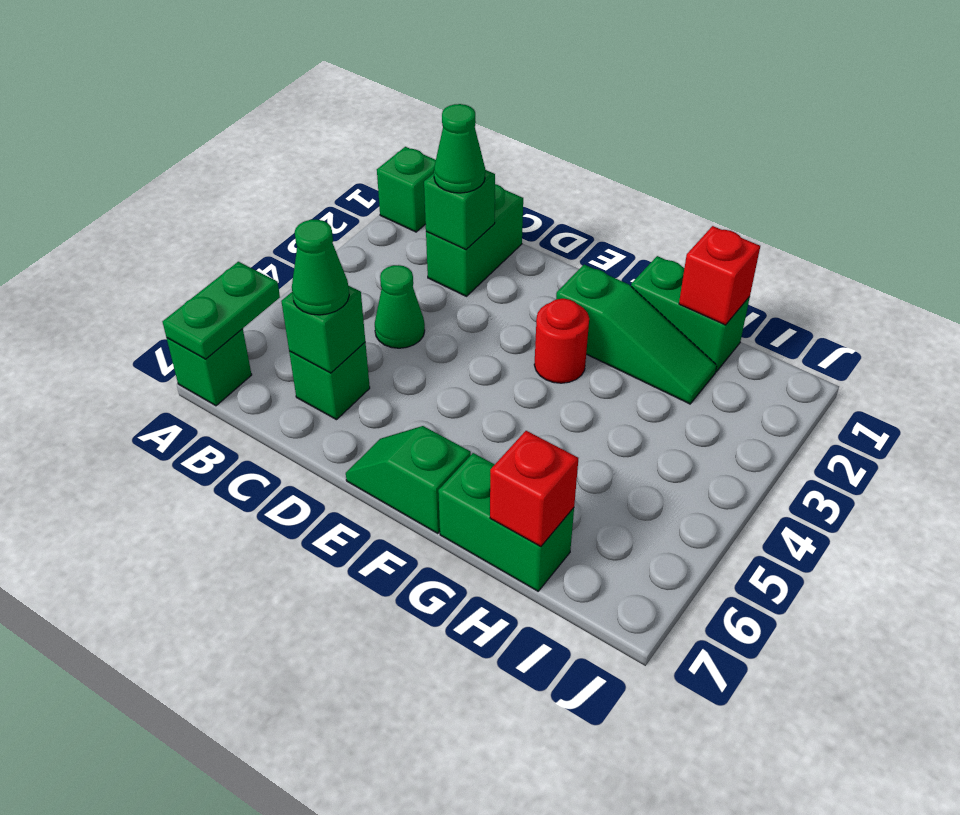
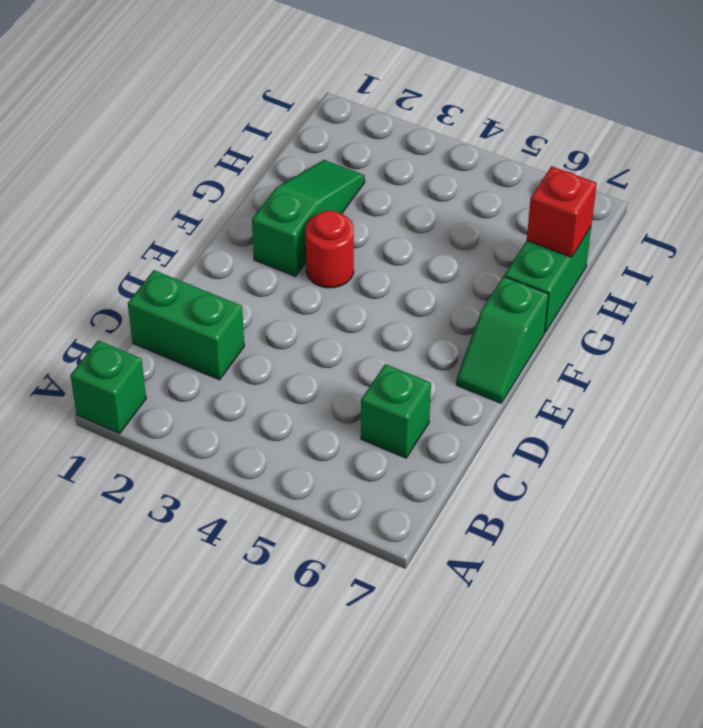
none -> green brick A7 level 1
none -> green cone C4 level 1
none -> green brick G1:H1 level 1

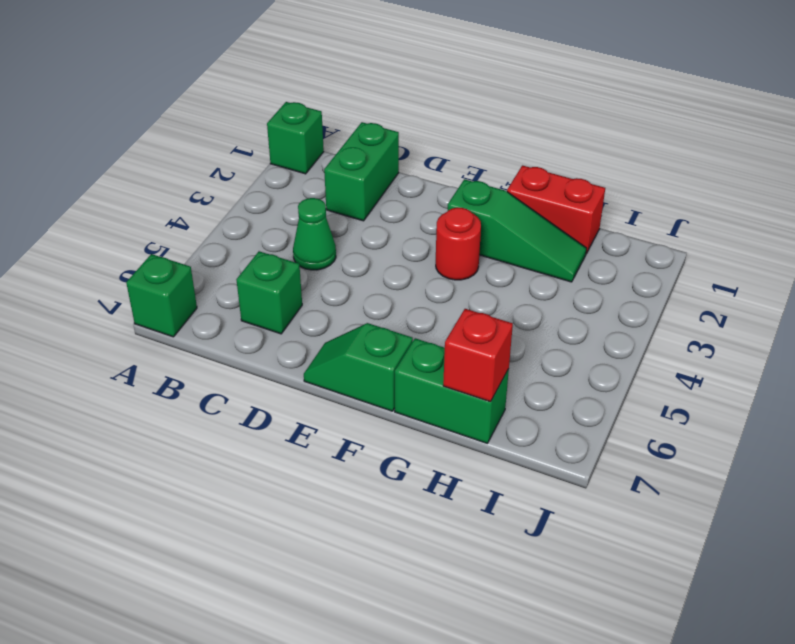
red brick G1:H1 level 1 -> green brick G1:H1 level 1
none -> green plate A6:A7 level 2
none -> green brick C2 level 2
none -> green brick C6 level 2

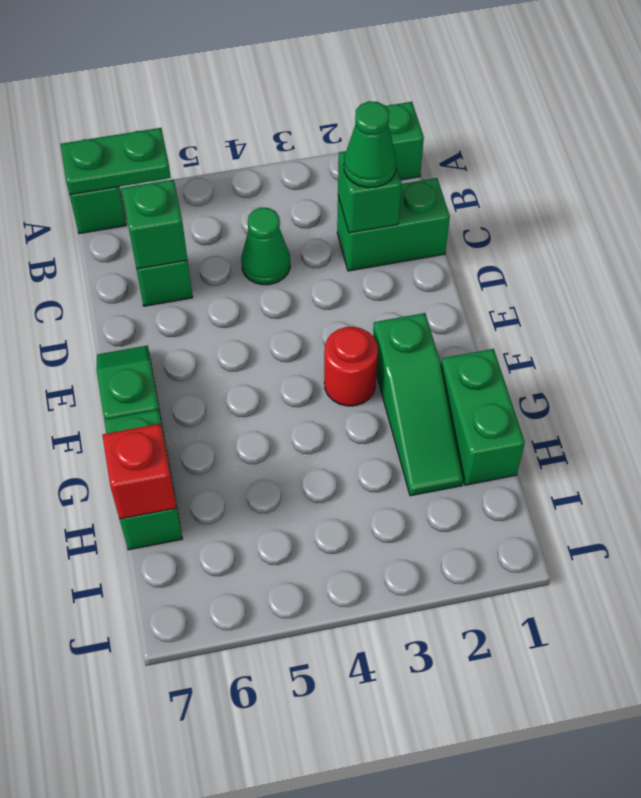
none -> red brick H1 level 2
none -> green cone C6 level 3

